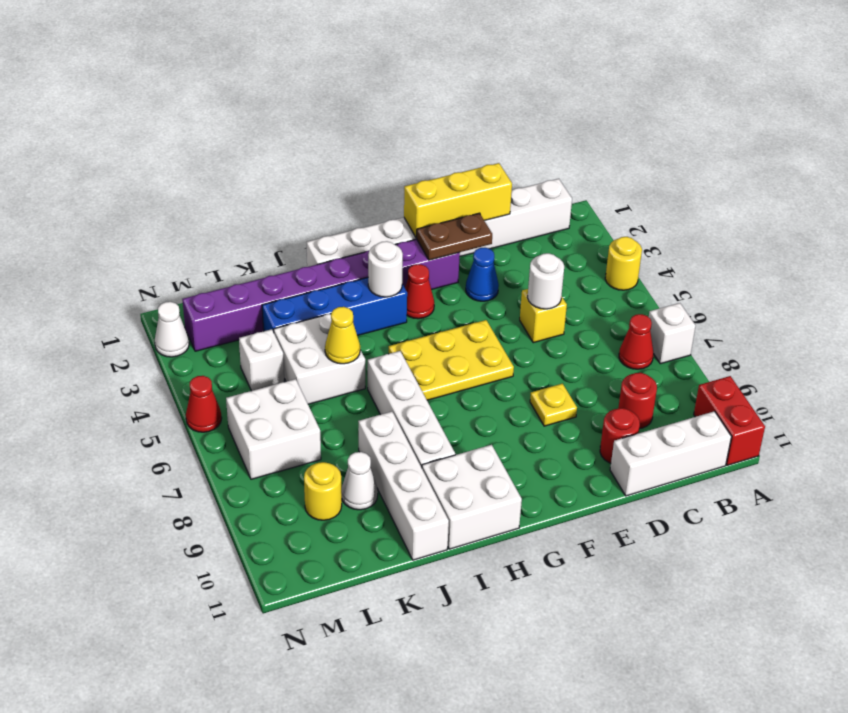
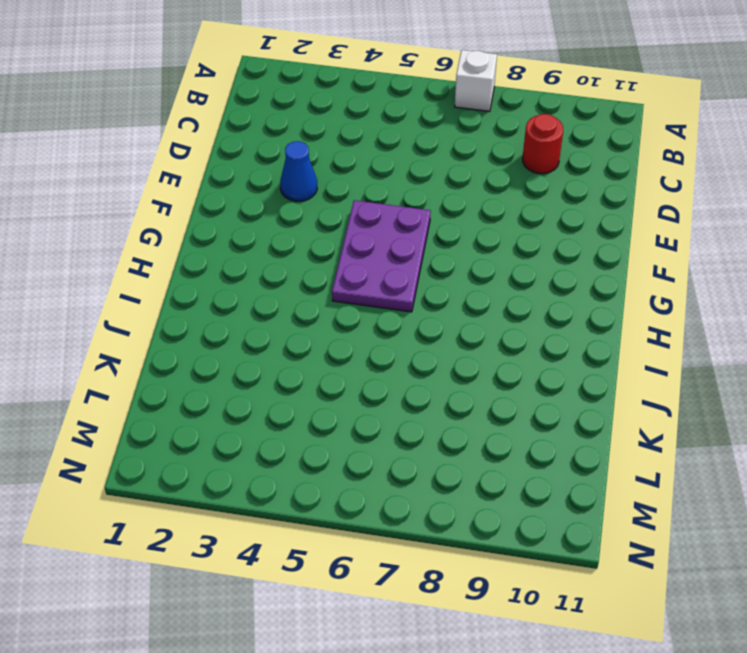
purple plate F5:H6 level 1 -> yellow plate F5:H6 level 1
none -> yellow round brick A4 level 1
none -> red brick A10:A11 level 1
none -> white brick B1:I1 level 1
none -> red cone B7 level 1

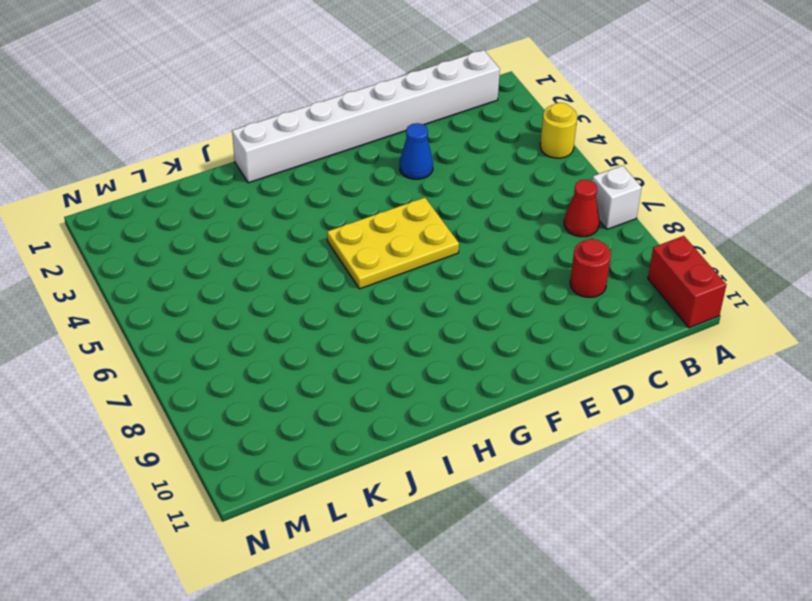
none -> white brick B11:D11 level 1
none -> yellow brick D5 level 1
none -> red round brick D10 level 1
none -> yellow plate E8 level 1

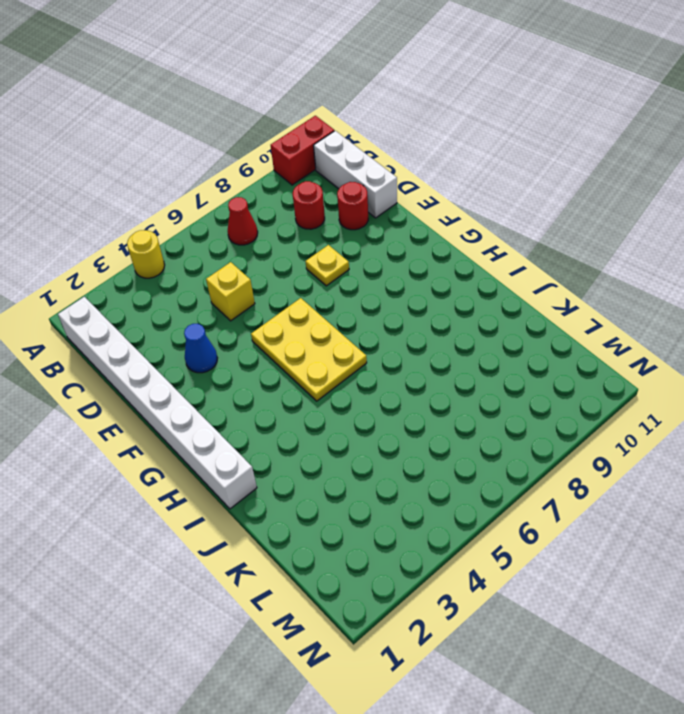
none -> white brick A7 level 1
none -> purple brick F2:M2 level 1
none -> red cone G3 level 1
none -> blue brick H3:K3 level 1

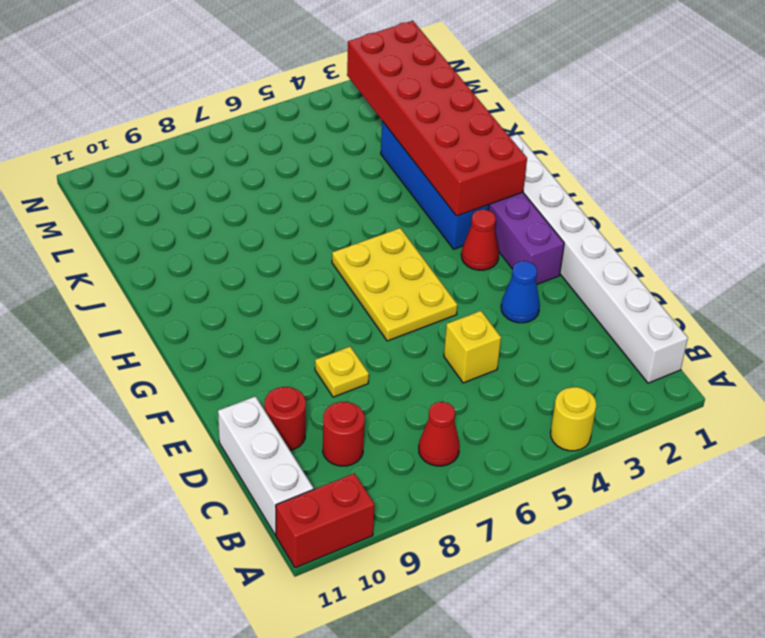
red brick H2:M3 level 2 -> white round brick H3 level 2
none -> white brick A7 level 1
none -> white brick H10:I11 level 1
none -> white brick I6:I9 level 1
none -> white brick J4:K5 level 1

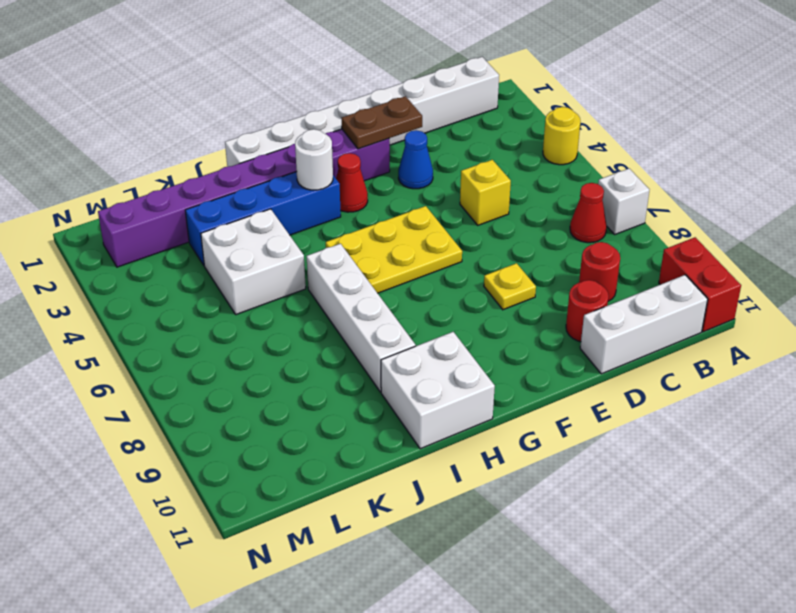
none -> white brick J8:J11 level 1
none -> white cone K9 level 1
none -> white brick L4 level 1
none -> white brick L6:M7 level 1

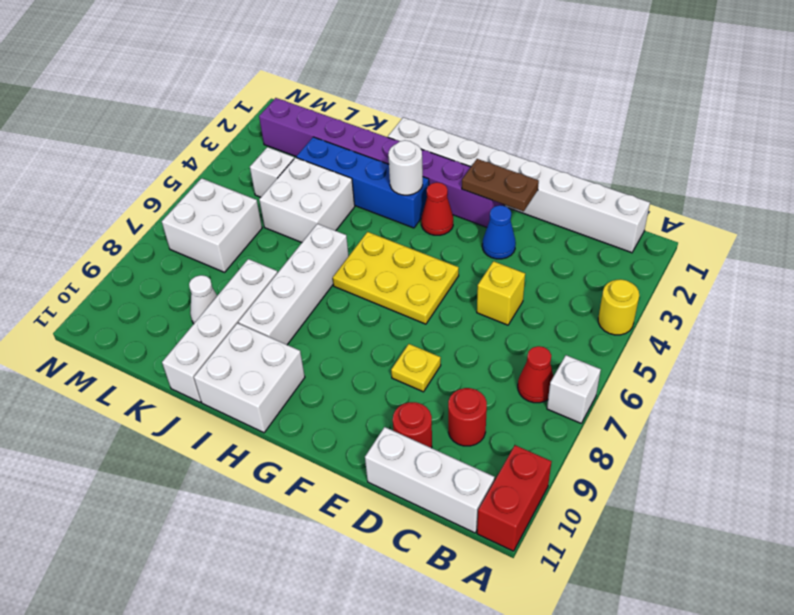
none -> yellow round brick L9 level 1
none -> white cone N2 level 1
none -> red cone N5 level 1
none -> yellow brick D1:F1 level 2

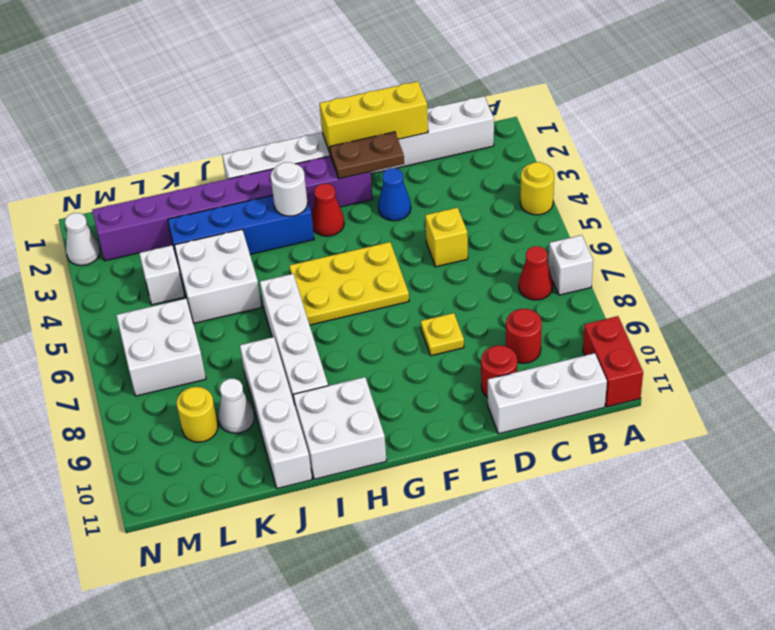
none -> red cone N5 level 1
none -> white round brick D5 level 2
none -> yellow cone J5 level 2

